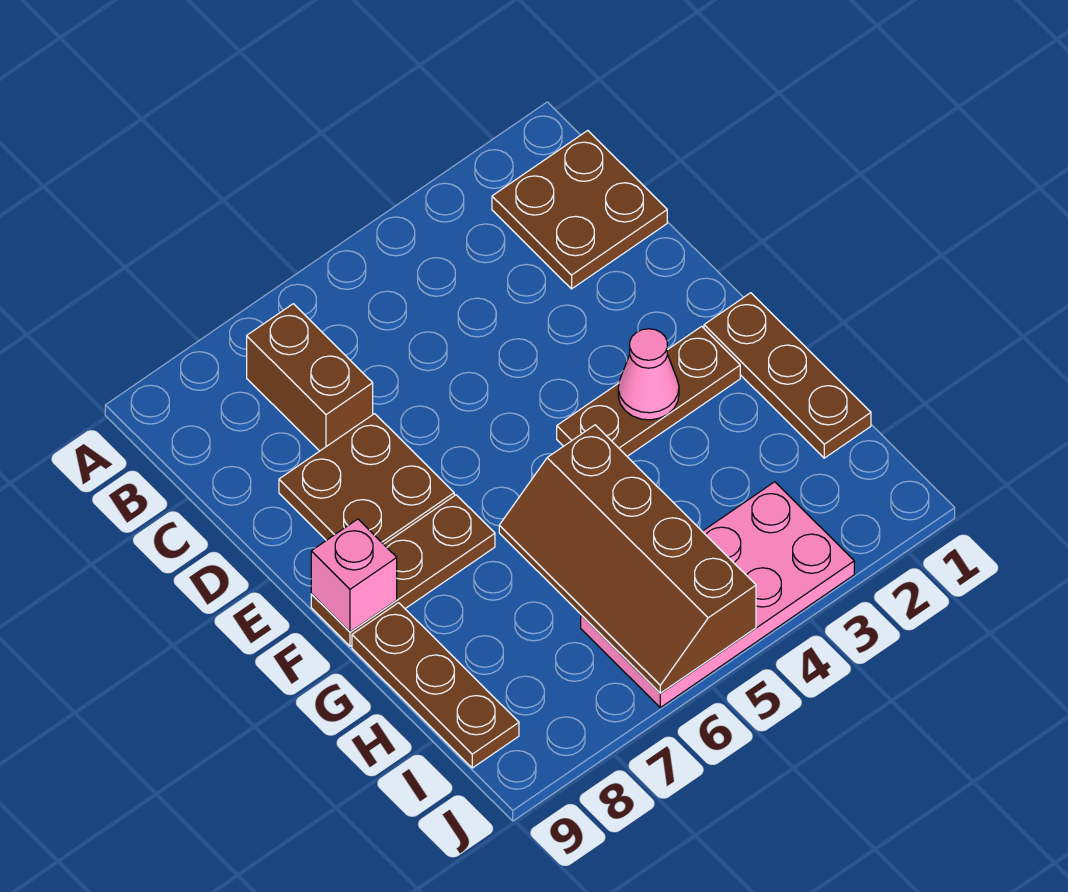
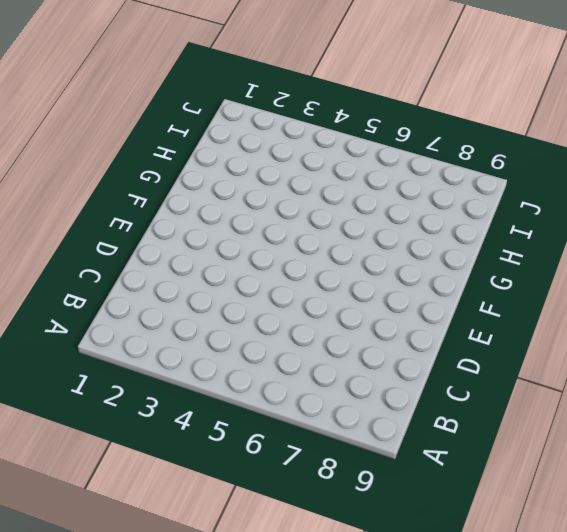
none -> brown plate B1:C2 level 1
none -> brown brick B7:C7 level 1

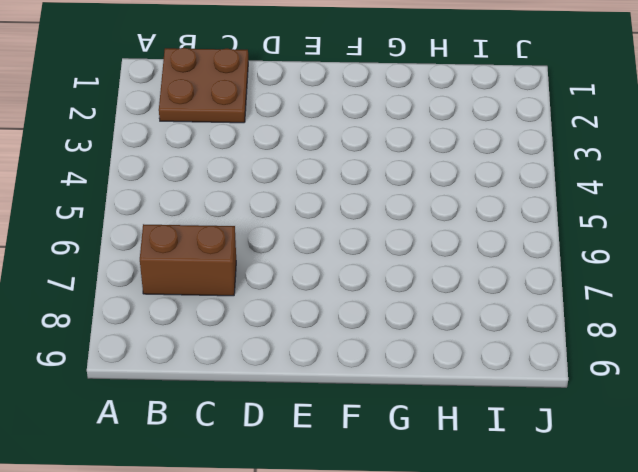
none -> brown plate D7:E8 level 1
none -> brown plate F1:H1 level 1

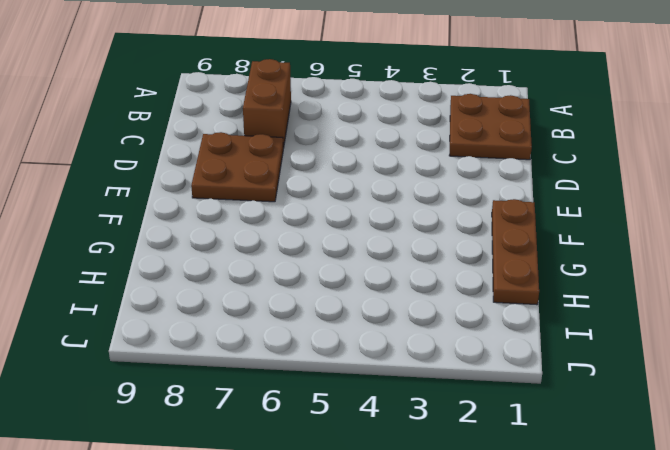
none -> brown plate F2:F4 level 1
none -> brown plate F7:F9 level 1

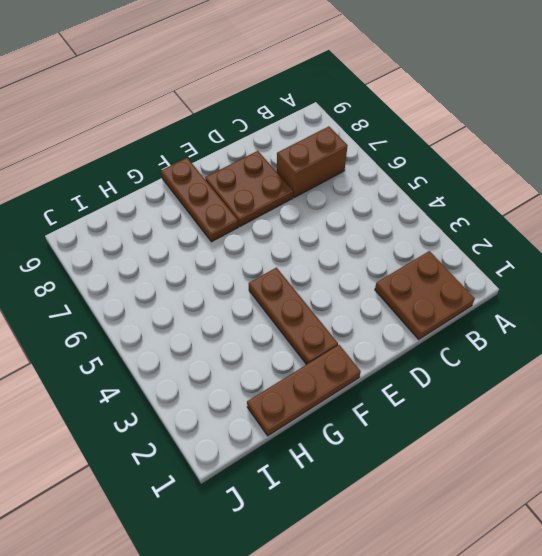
none -> brown plate G9:I9 level 1
none -> pink plate I3:J6 level 1

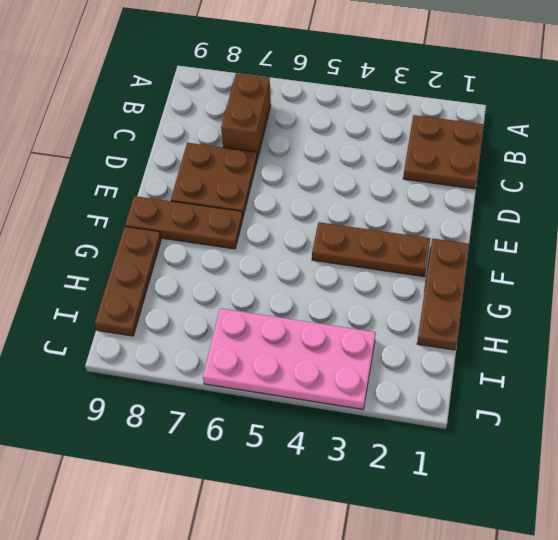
none -> pink cone F3 level 2
none -> pink brick F9 level 2

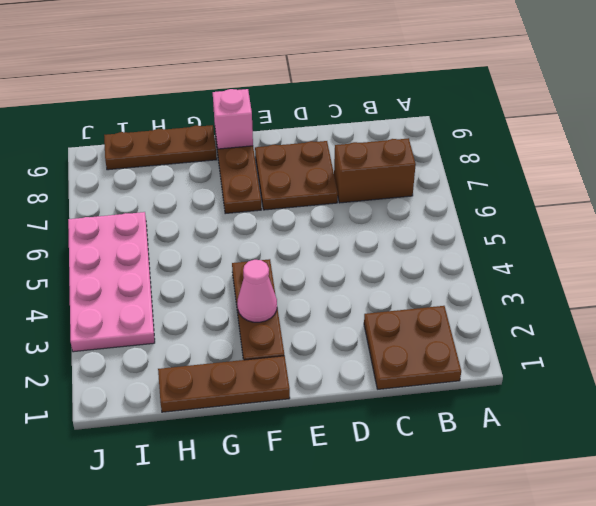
none -> brown slope G5:J6 level 2 top 5

